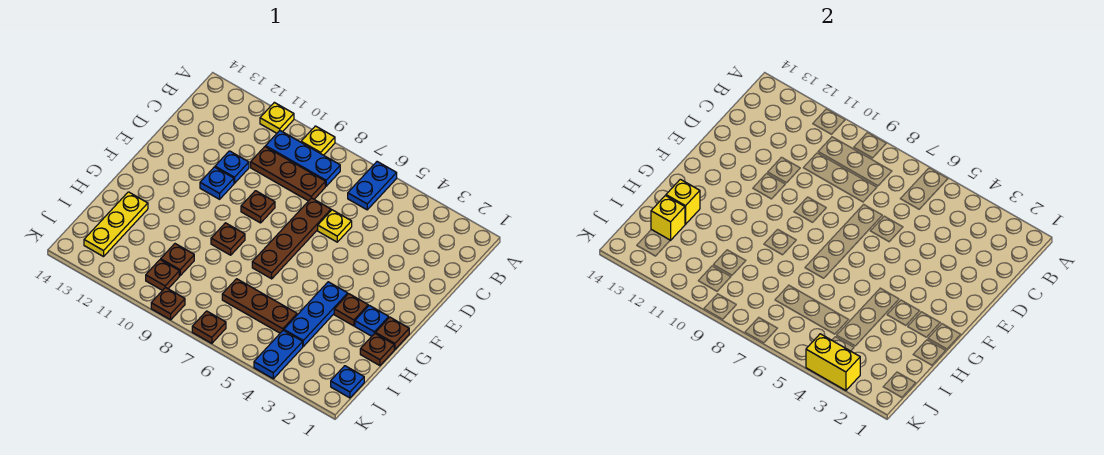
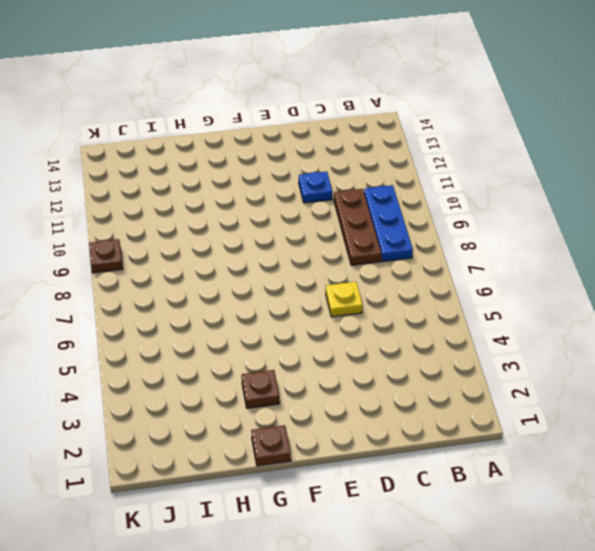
none -> blue plate A6:B6 level 1
none -> yellow plate A9 level 1
none -> yellow plate A11 level 1

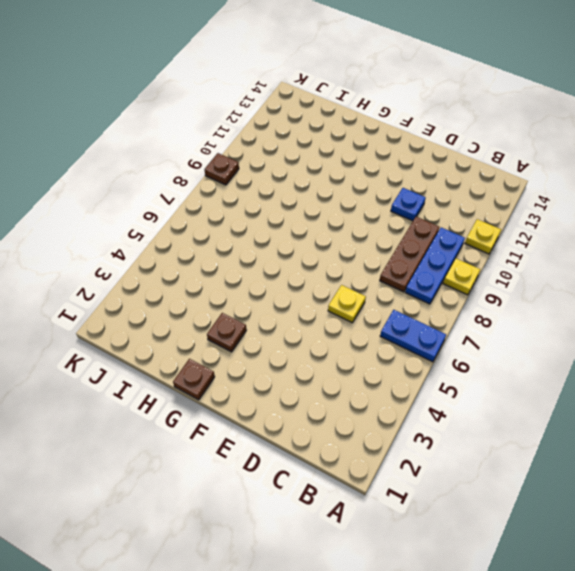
none -> brown plate D7:G7 level 1
none -> brown plate E9 level 1
none -> blue plate E11 level 1

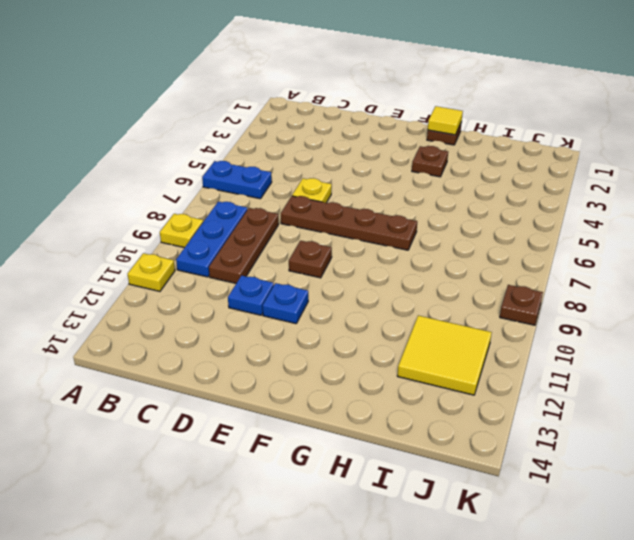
yellow tile G1 level 2 -> none
yellow tile I11:J12 level 1 -> none
none -> blue plate G2 level 1
none -> blue plate G4:I4 level 1
none -> brown plate G9 level 1

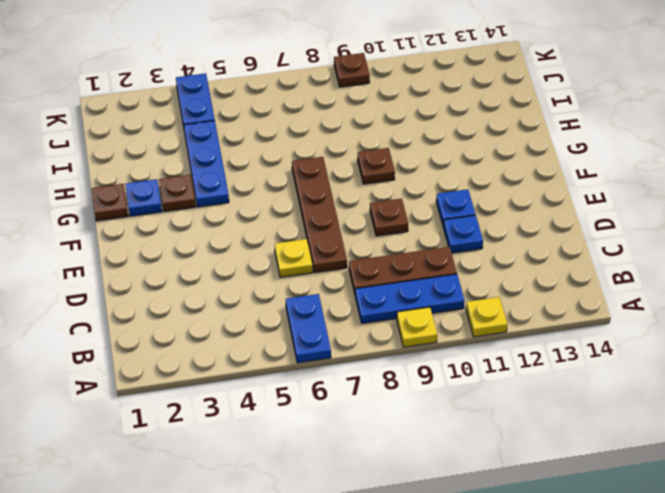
none -> brown plate H1 level 1
none -> yellow plate H13:J13 level 1
none -> brown plate I5:I7 level 1

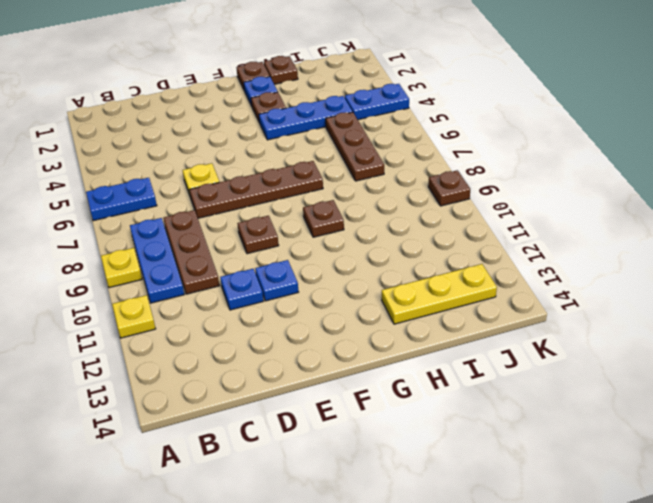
none -> brown plate I10 level 1
none -> blue plate J1 level 1
none -> brown plate J10 level 1

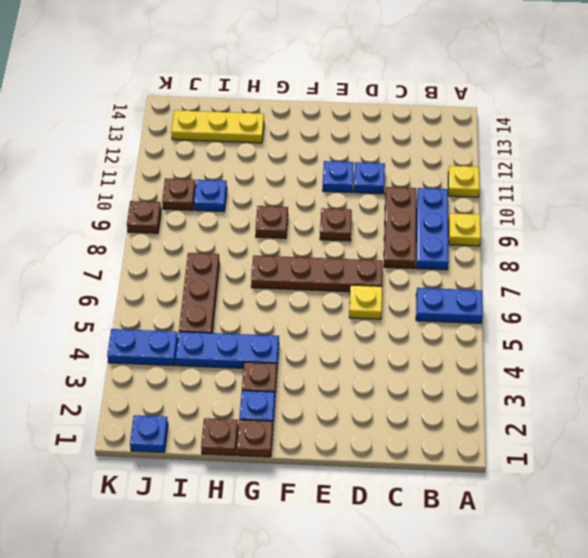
blue plate I10 level 1 -> brown plate I10 level 1
none -> brown plate K7 level 1
none -> yellow brick H13 level 2
none -> yellow brick I13 level 2

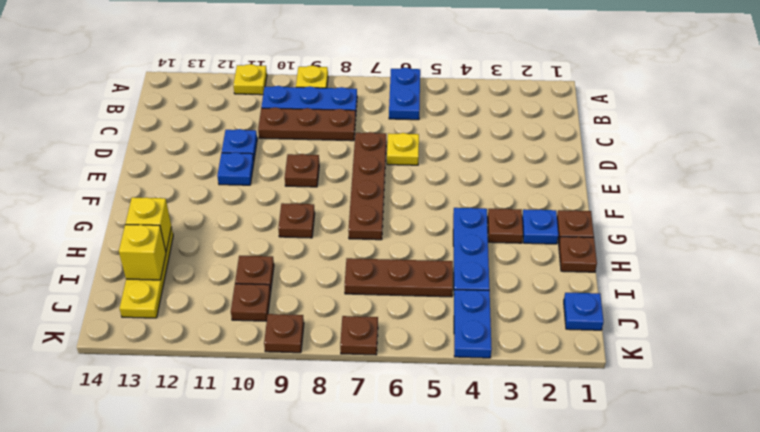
none -> yellow brick K3:K4 level 2

